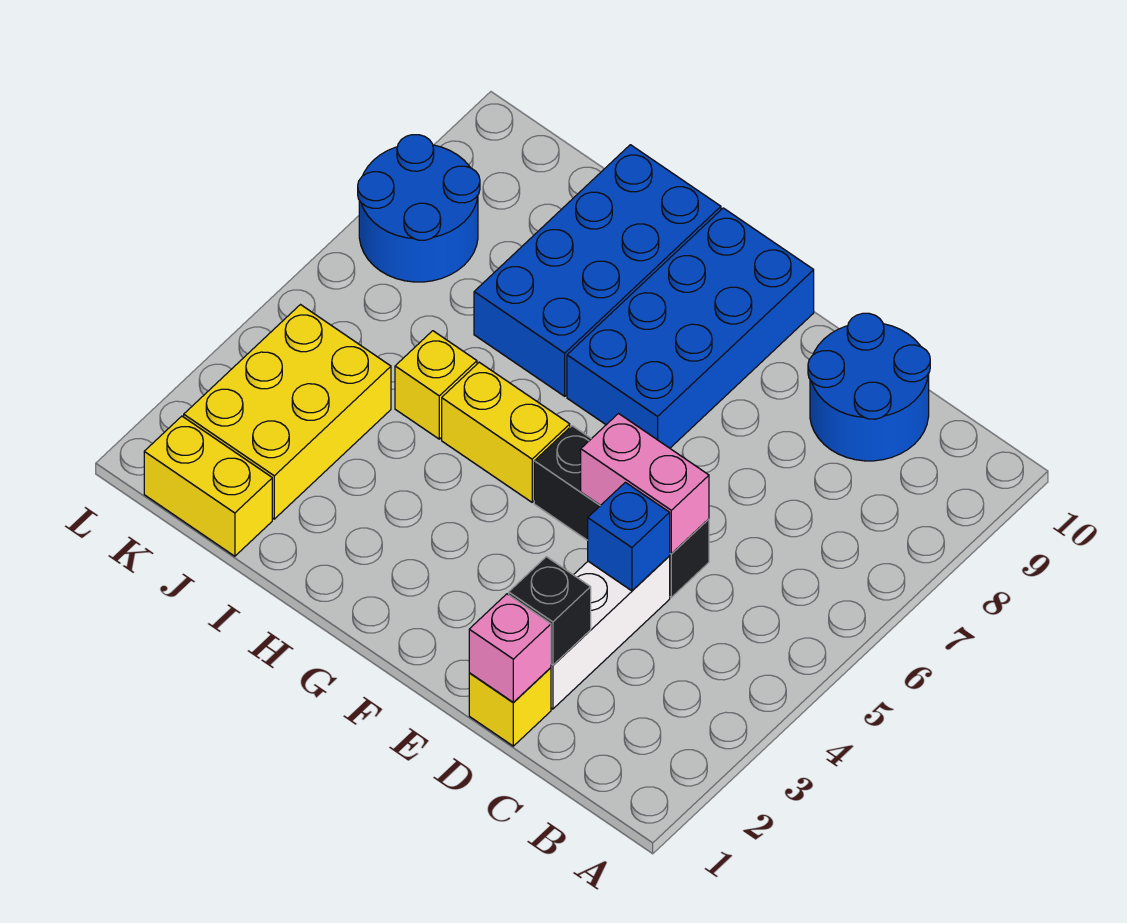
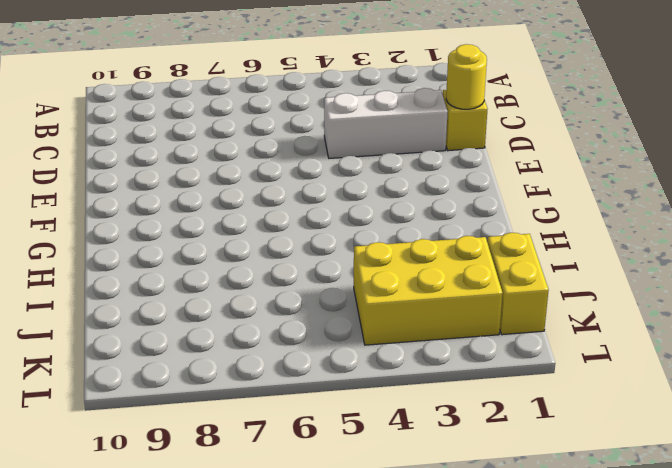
yellow round brick D1 level 2 -> pink brick D1 level 2
none -> blue round brick C9:D10 level 1
none -> black brick D5:F5 level 1
none -> blue brick F7:G10 level 1

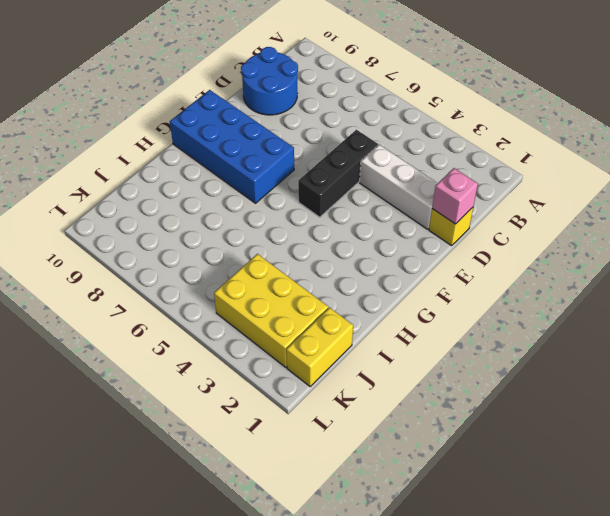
none -> yellow brick G5:H5 level 1
none -> blue brick H7:I10 level 1
none -> yellow brick I5 level 1

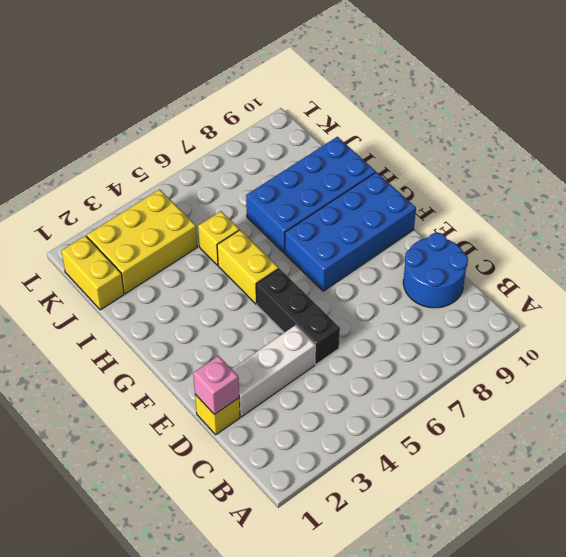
none -> blue round brick K7:L8 level 1
none -> black brick D2 level 2
none -> blue brick D4 level 2

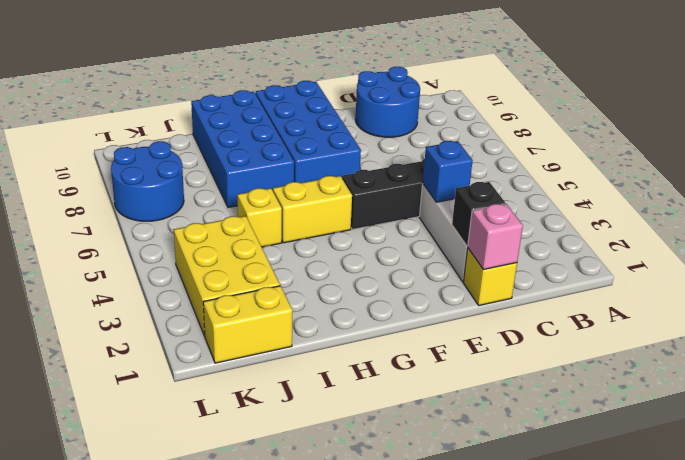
none -> pink brick D5:E5 level 2

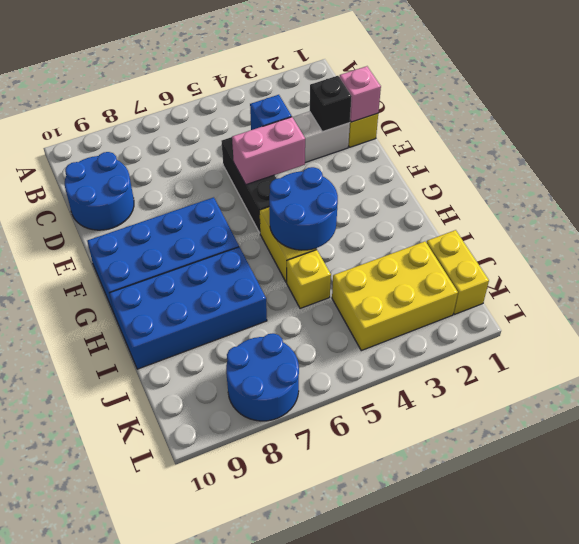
pink brick E4:E5 level 2 -> pink brick D5:E5 level 2
blue round brick G4:H5 level 2 -> none

